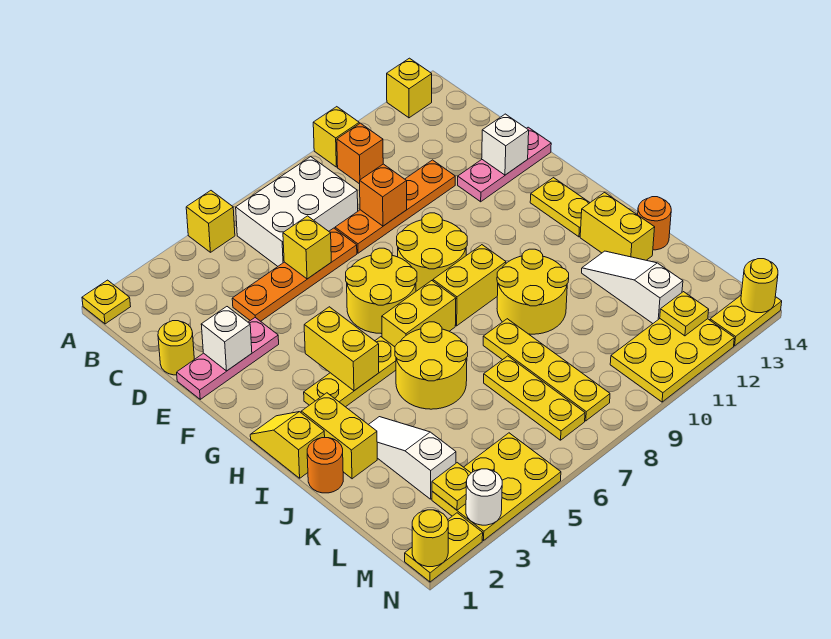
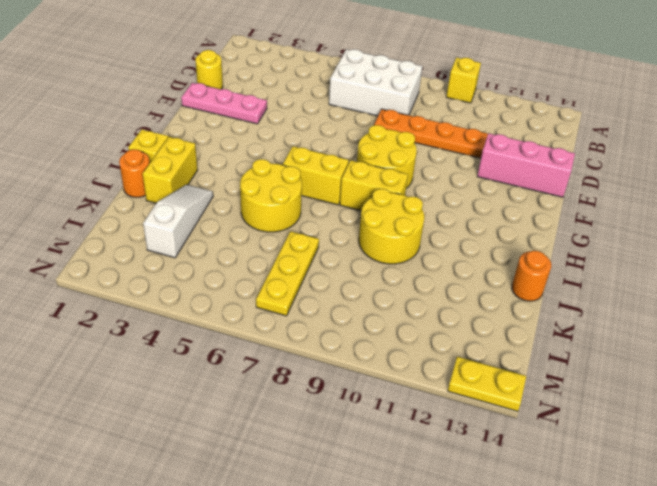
pink brick E12:E14 level 1 -> pink plate E12:E14 level 1
none -> yellow plate A1 level 1
none -> yellow brick A5 level 1
none -> yellow brick A13 level 1
none -> orange brick B10 level 1

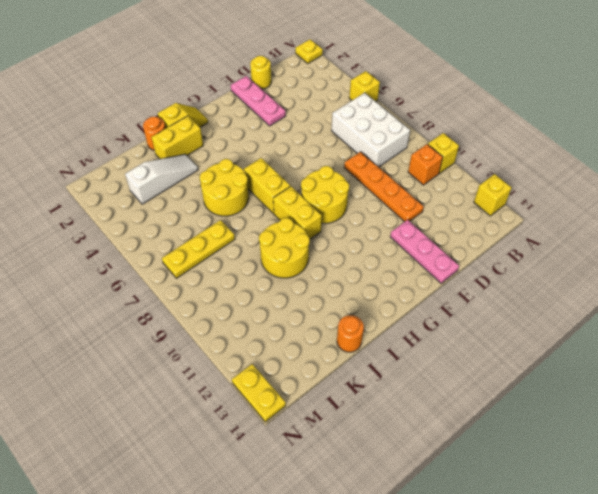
none -> orange plate D4:D7 level 1
none -> yellow round brick F6:G7 level 1
none -> yellow plate G13:H13 level 1
none -> yellow plate H3:H5 level 1

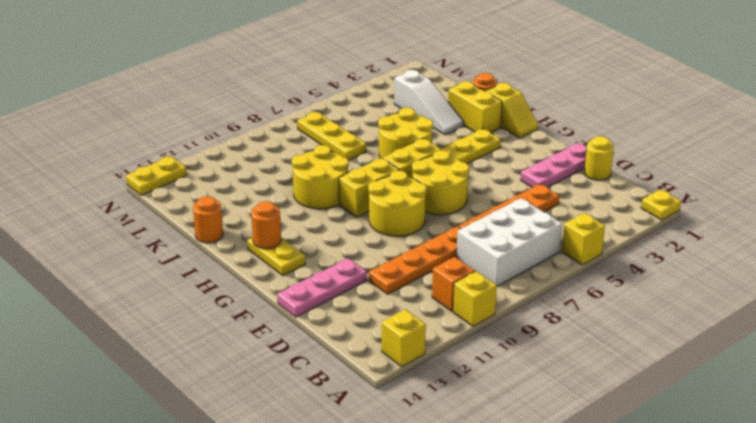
orange round brick H13 level 2 -> none
none -> yellow brick I13:J13 level 1
none -> yellow plate J8:M8 level 1
none -> white slope J12:L12 level 1 top L
none -> yellow plate M3:N5 level 1

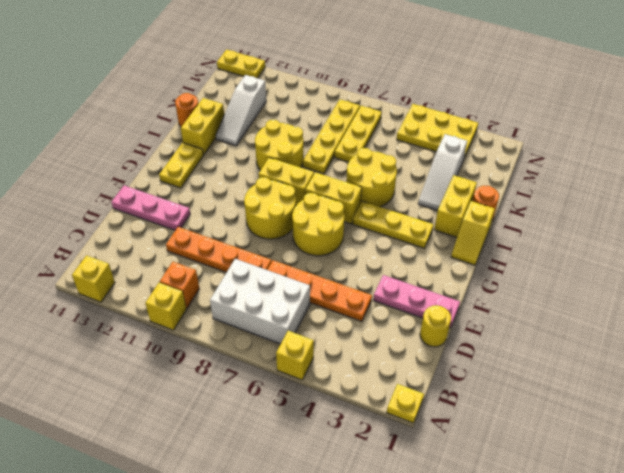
none -> yellow plate M10:N12 level 1
none -> yellow plate N1:N2 level 1
none -> yellow brick D6 level 2
none -> orange brick D9 level 2

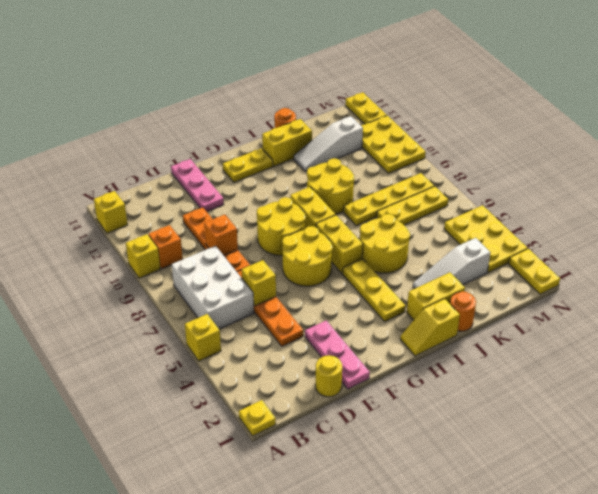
none -> white brick E2 level 2
none -> white brick E13 level 2
none -> yellow brick G4:H4 level 2
none -> yellow plate M3 level 2

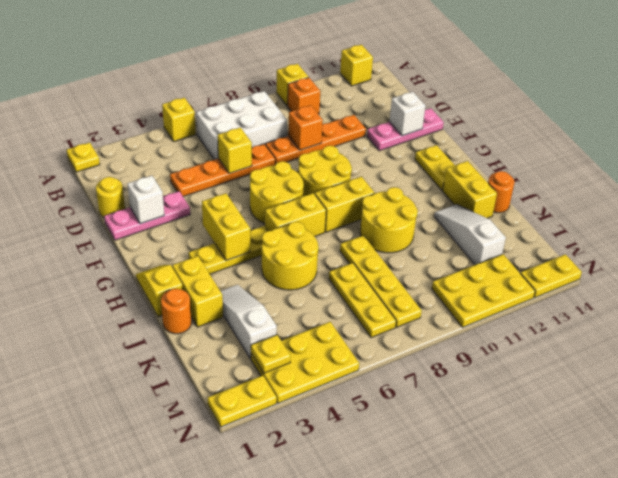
none -> yellow plate M12 level 2
none -> yellow round brick N1 level 2
none -> white round brick N3 level 2
none -> yellow round brick N14 level 2

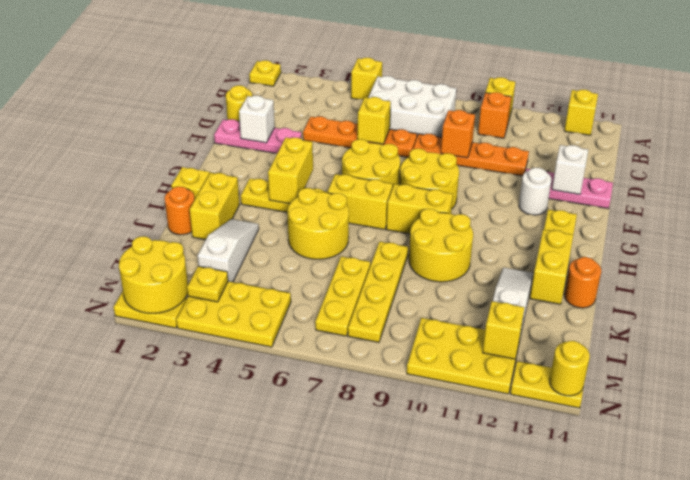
white round brick F12 level 1 -> white round brick N3 level 2
yellow round brick M1:N2 level 2 -> yellow round brick N1 level 2
yellow brick M12 level 2 -> yellow plate M12 level 2

